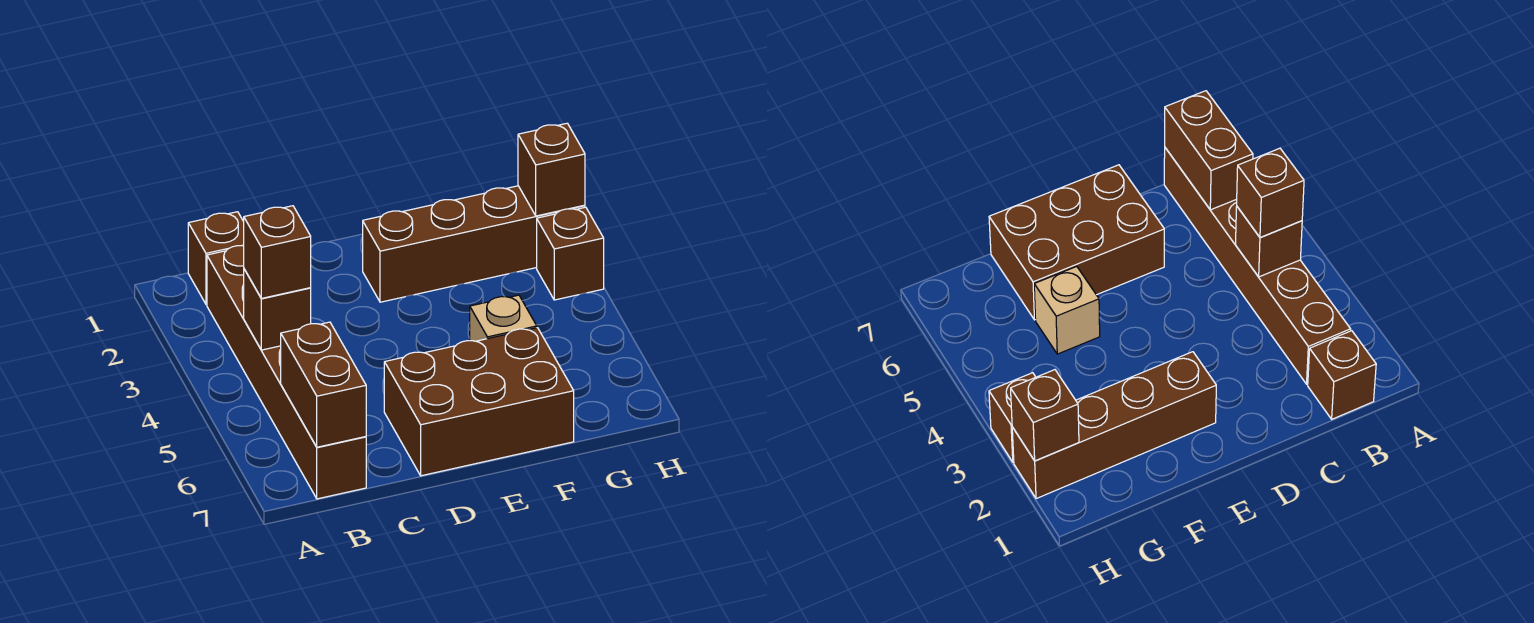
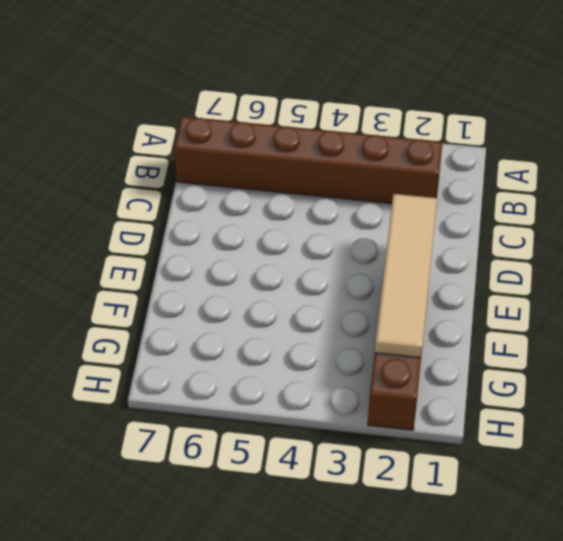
tan tile D2:G2 level 2 -> none
none -> brown brick B1 level 1
none -> brown brick D6:F7 level 1

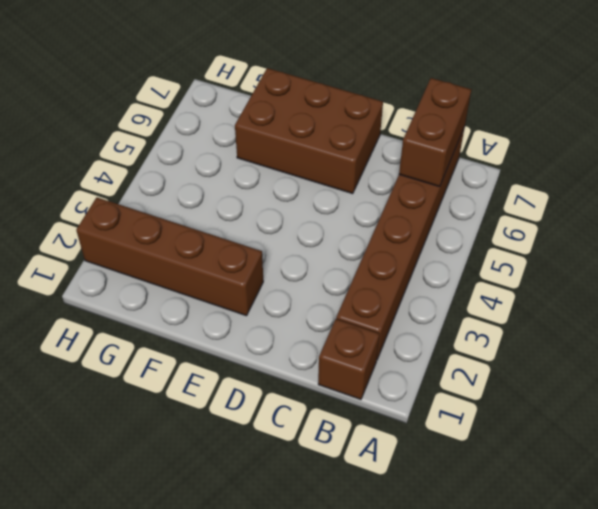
none -> tan brick F5 level 1
none -> brown brick H3 level 1

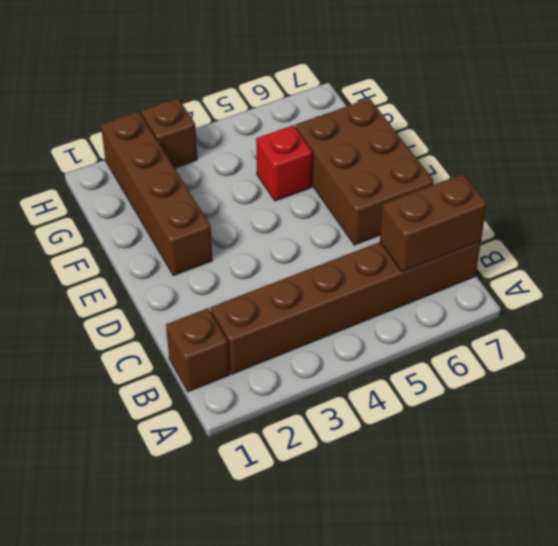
red brick F5 level 1 -> tan brick F5 level 1
none -> brown brick B4 level 2
none -> brown brick H2 level 2

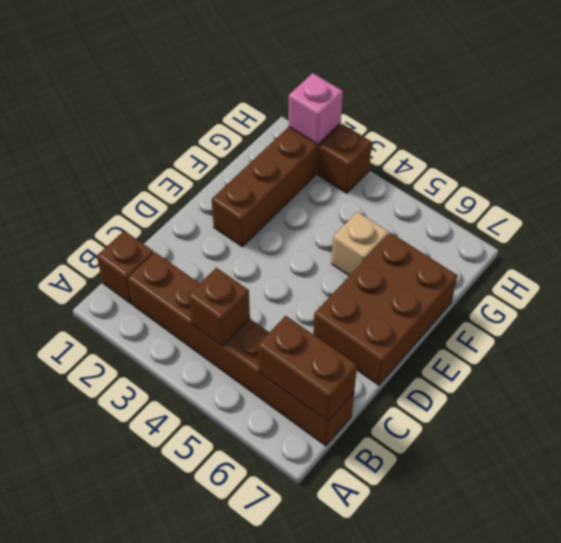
pink brick H2 level 2 -> brown brick H2 level 2
none -> brown brick B4 level 3

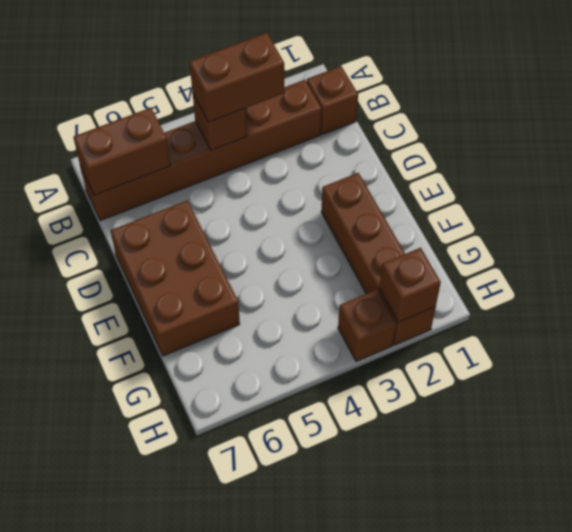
brown brick B3:B4 level 3 -> brown brick B4 level 3
none -> tan brick F5 level 1

